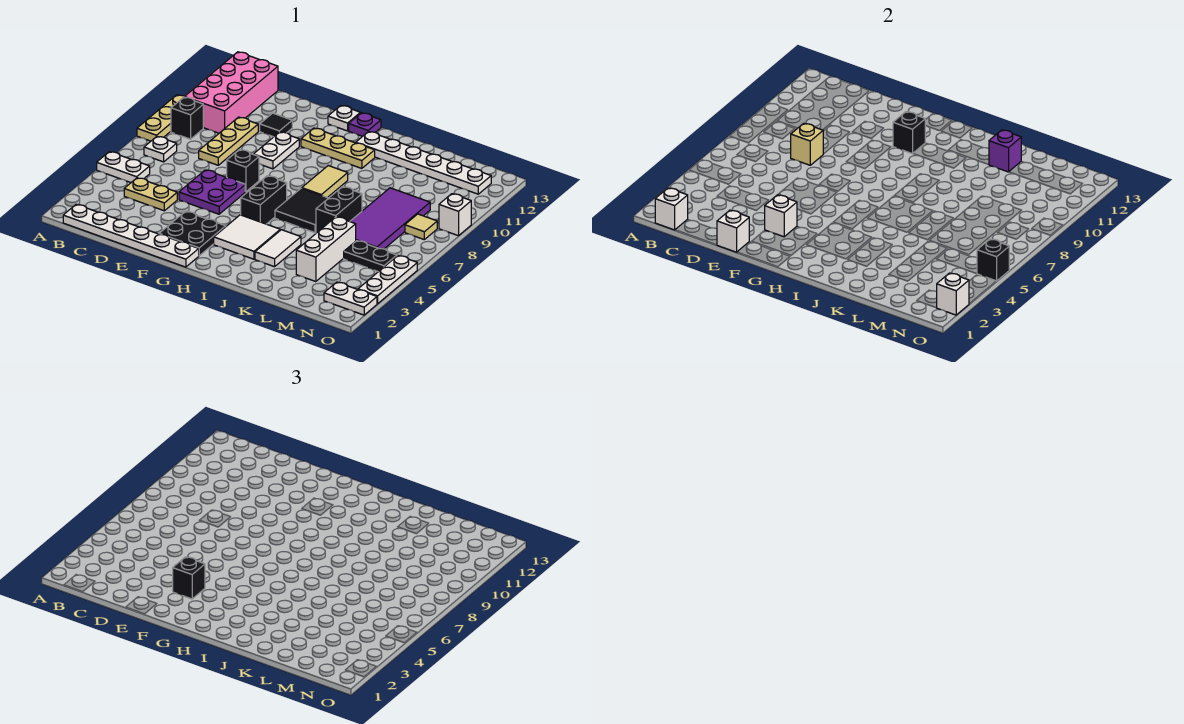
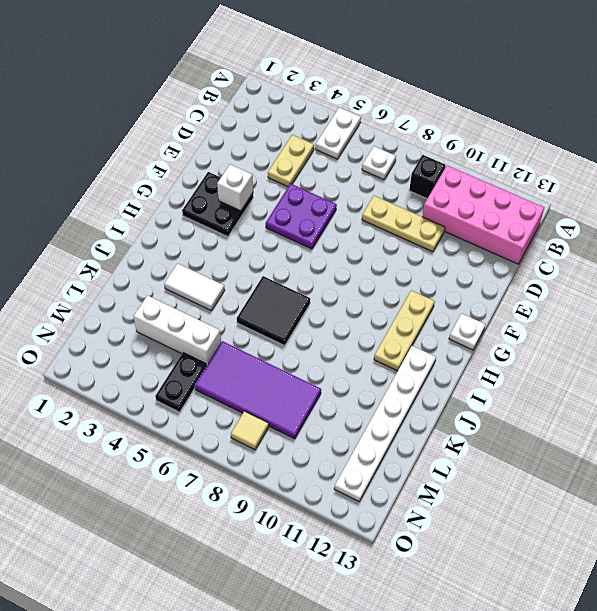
none -> tan plate A8:A10 level 1
none -> white plate B1:G1 level 1
none -> black tile E11 level 1
none -> black brick F7 level 1

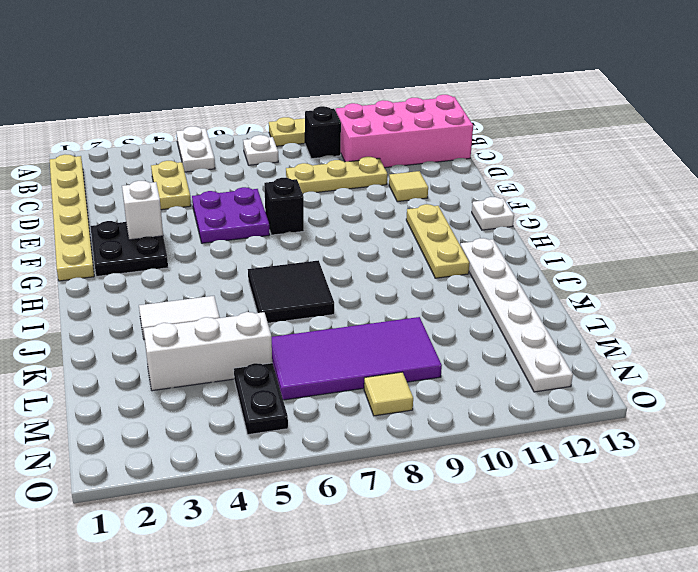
tan plate B1:G1 level 1 -> white plate B1:G1 level 1
tan tile E11 level 1 -> black tile E11 level 1
none -> white plate F9:F10 level 1
none -> white tile H3:I4 level 1
none -> black brick H5:H6 level 1
none -> purple plate H13 level 1

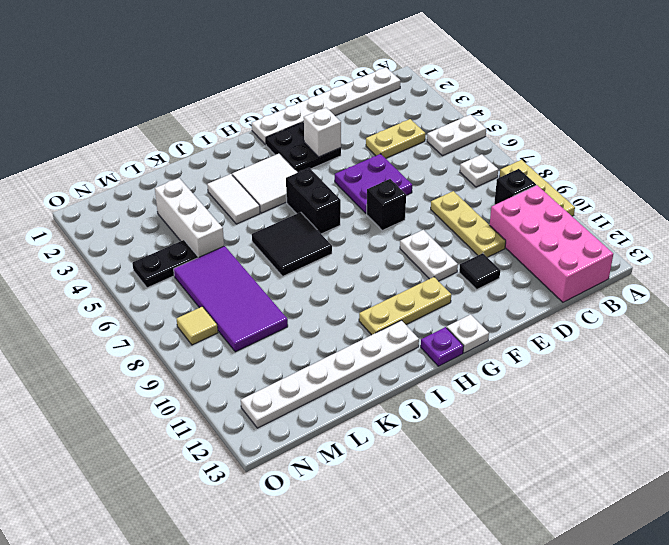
none -> tan tile I8:I9 level 1
none -> black brick K6:K7 level 1
none -> white plate N2:O2 level 1
none -> white plate O3:O5 level 1

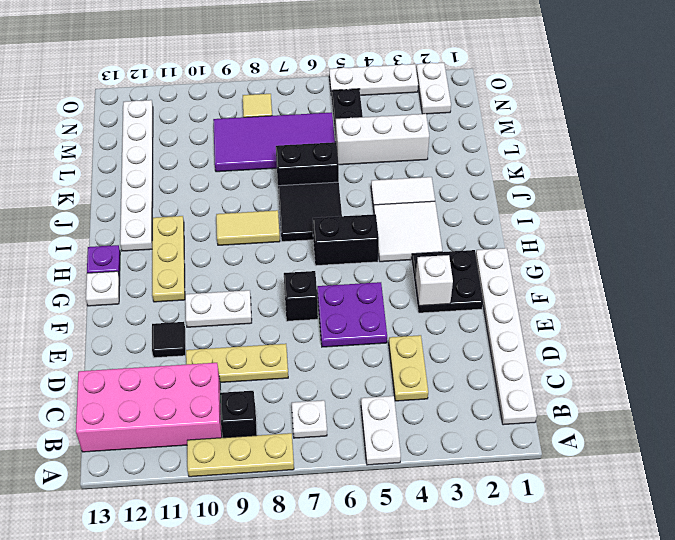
none -> white brick O9 level 1
none -> white brick B1 level 2
none -> tan brick D8 level 2
none -> white brick E1 level 2

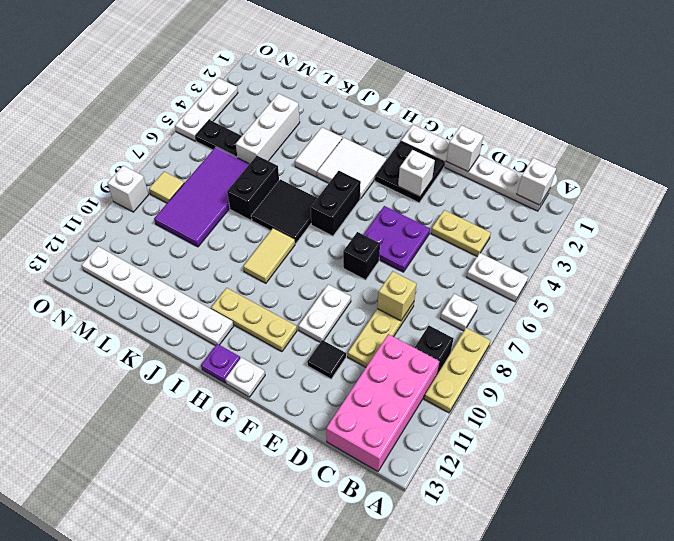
none -> white plate N2:O2 level 1
none -> black brick G11 level 2
none -> purple brick K12 level 2
none -> white brick O2 level 2

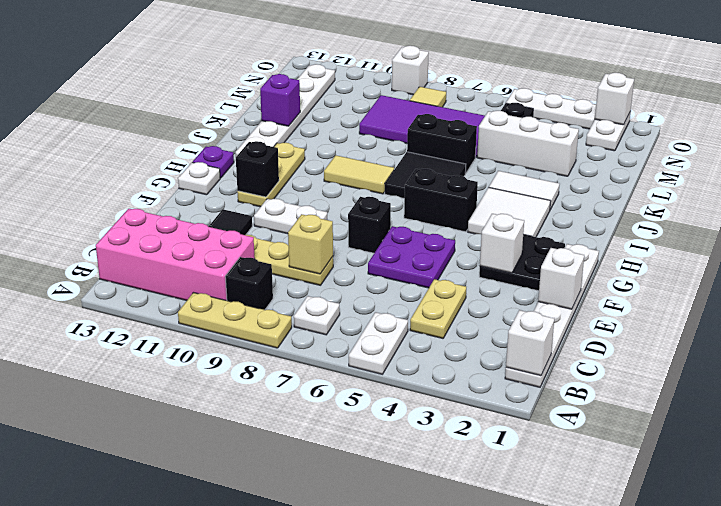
none -> black brick O5 level 2
none -> black brick F3 level 3

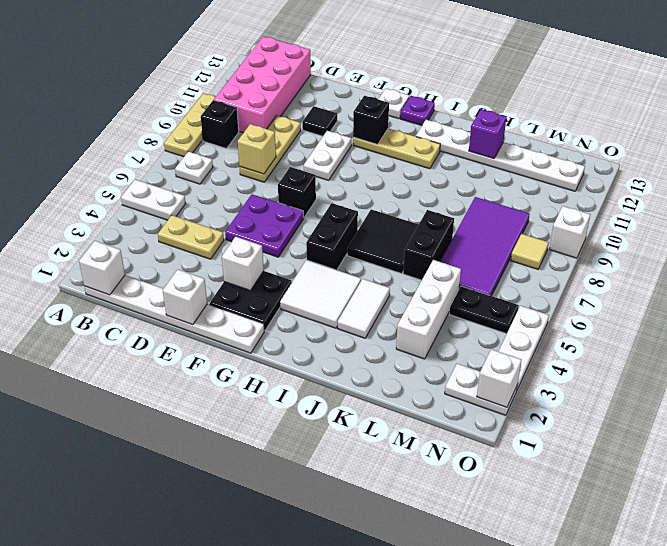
none -> tan tile I8:I9 level 1
none -> black brick O5 level 2
none -> black brick F3 level 3

